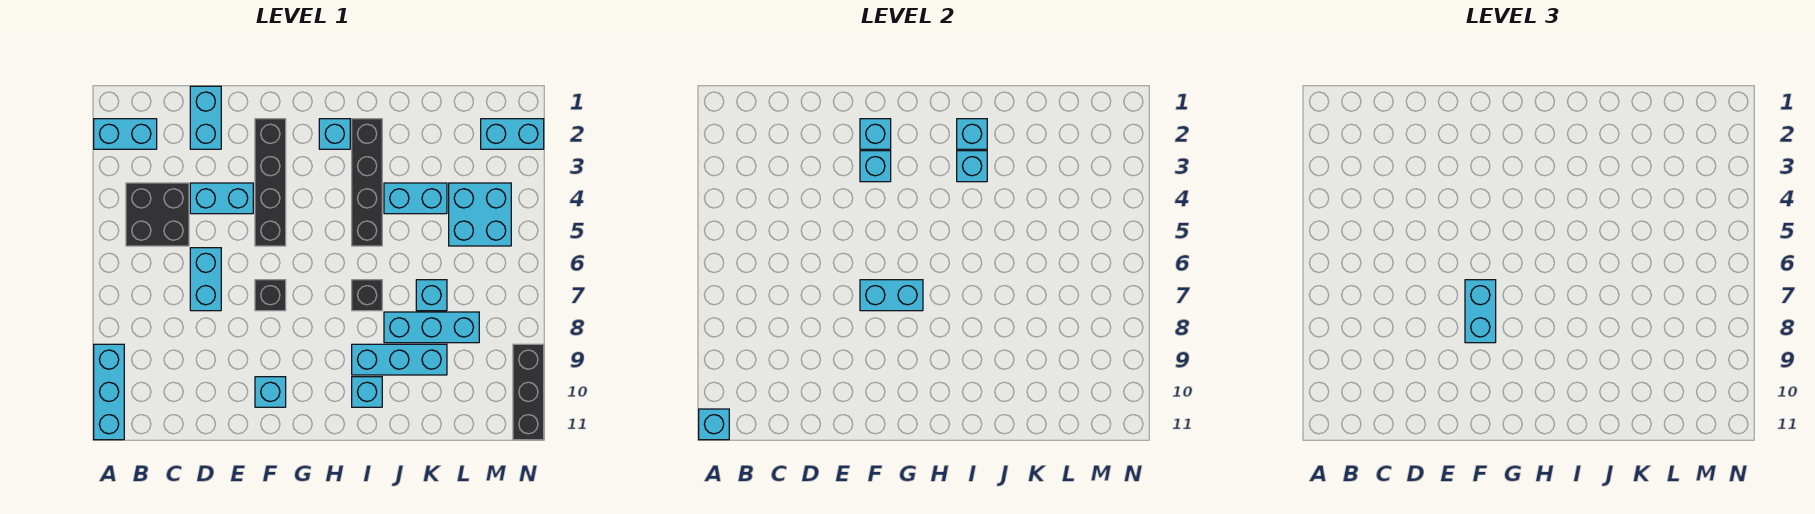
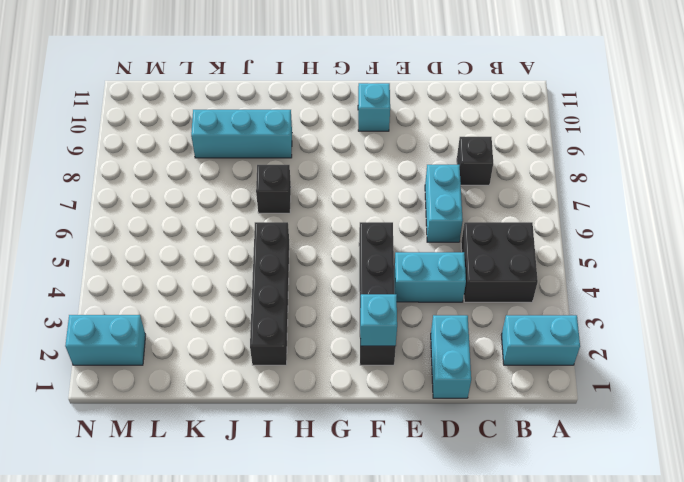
black brick C8 level 1 -> black brick F7 level 1
none -> cyan brick A9:A11 level 1
none -> cyan brick H2 level 1
none -> cyan brick I10 level 1

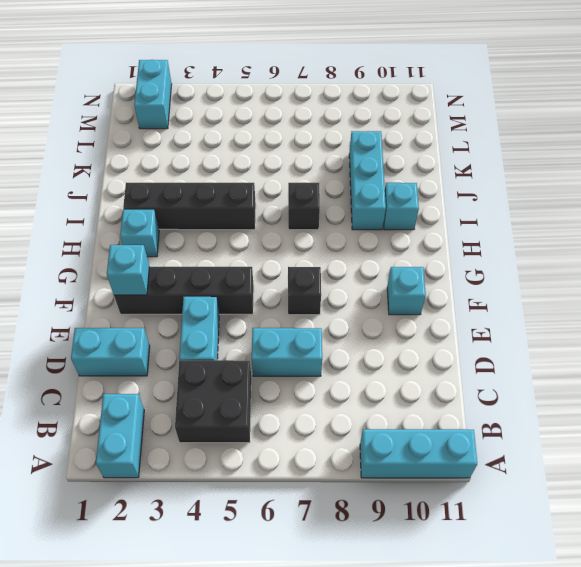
none -> cyan brick J4:K4 level 1
none -> cyan brick J8:L8 level 1
none -> cyan brick K7 level 1

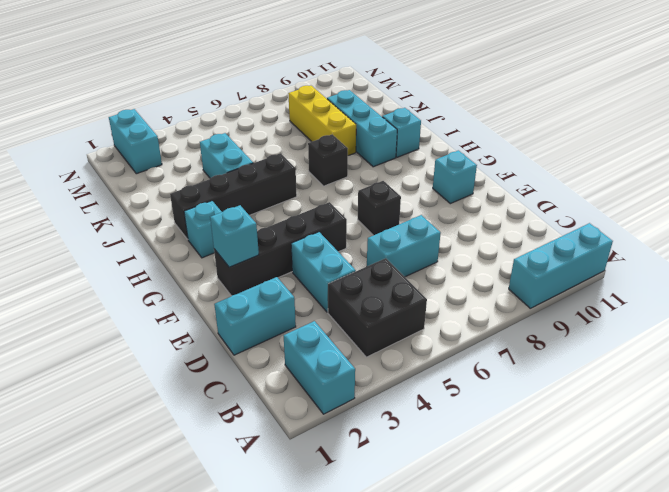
yellow brick J8:L8 level 1 -> cyan brick J8:L8 level 1
none -> cyan brick K7 level 1
none -> cyan brick L4:M5 level 1
none -> black brick N9:N11 level 1

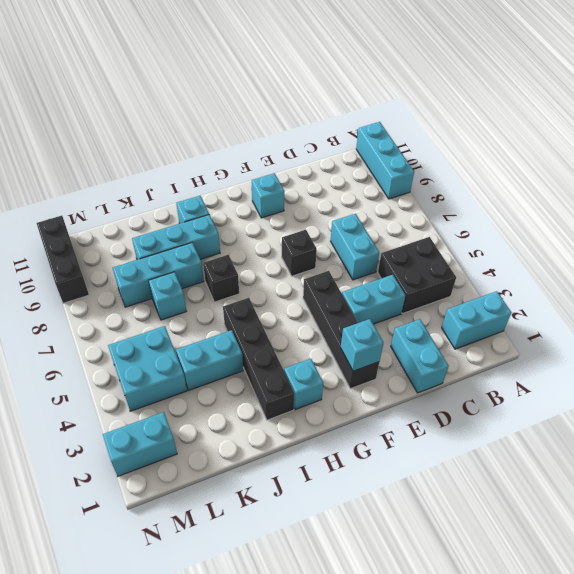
none -> cyan brick A11 level 2
none -> cyan brick F3 level 2
none -> cyan brick F7:G7 level 2

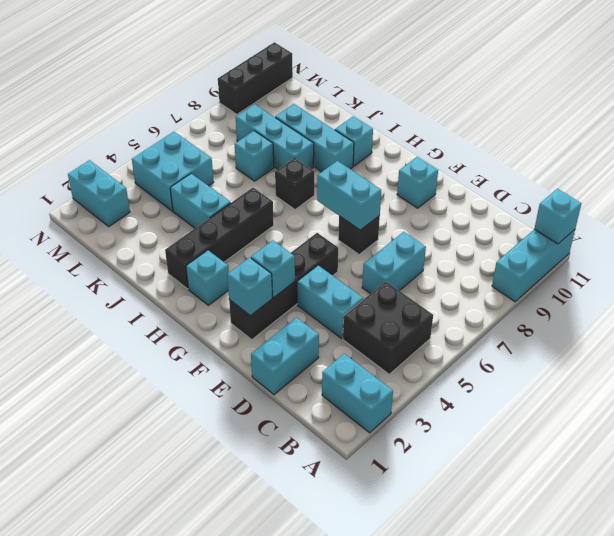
none -> cyan brick I2 level 2
none -> cyan brick I3 level 2
none -> cyan brick F7:F8 level 3

